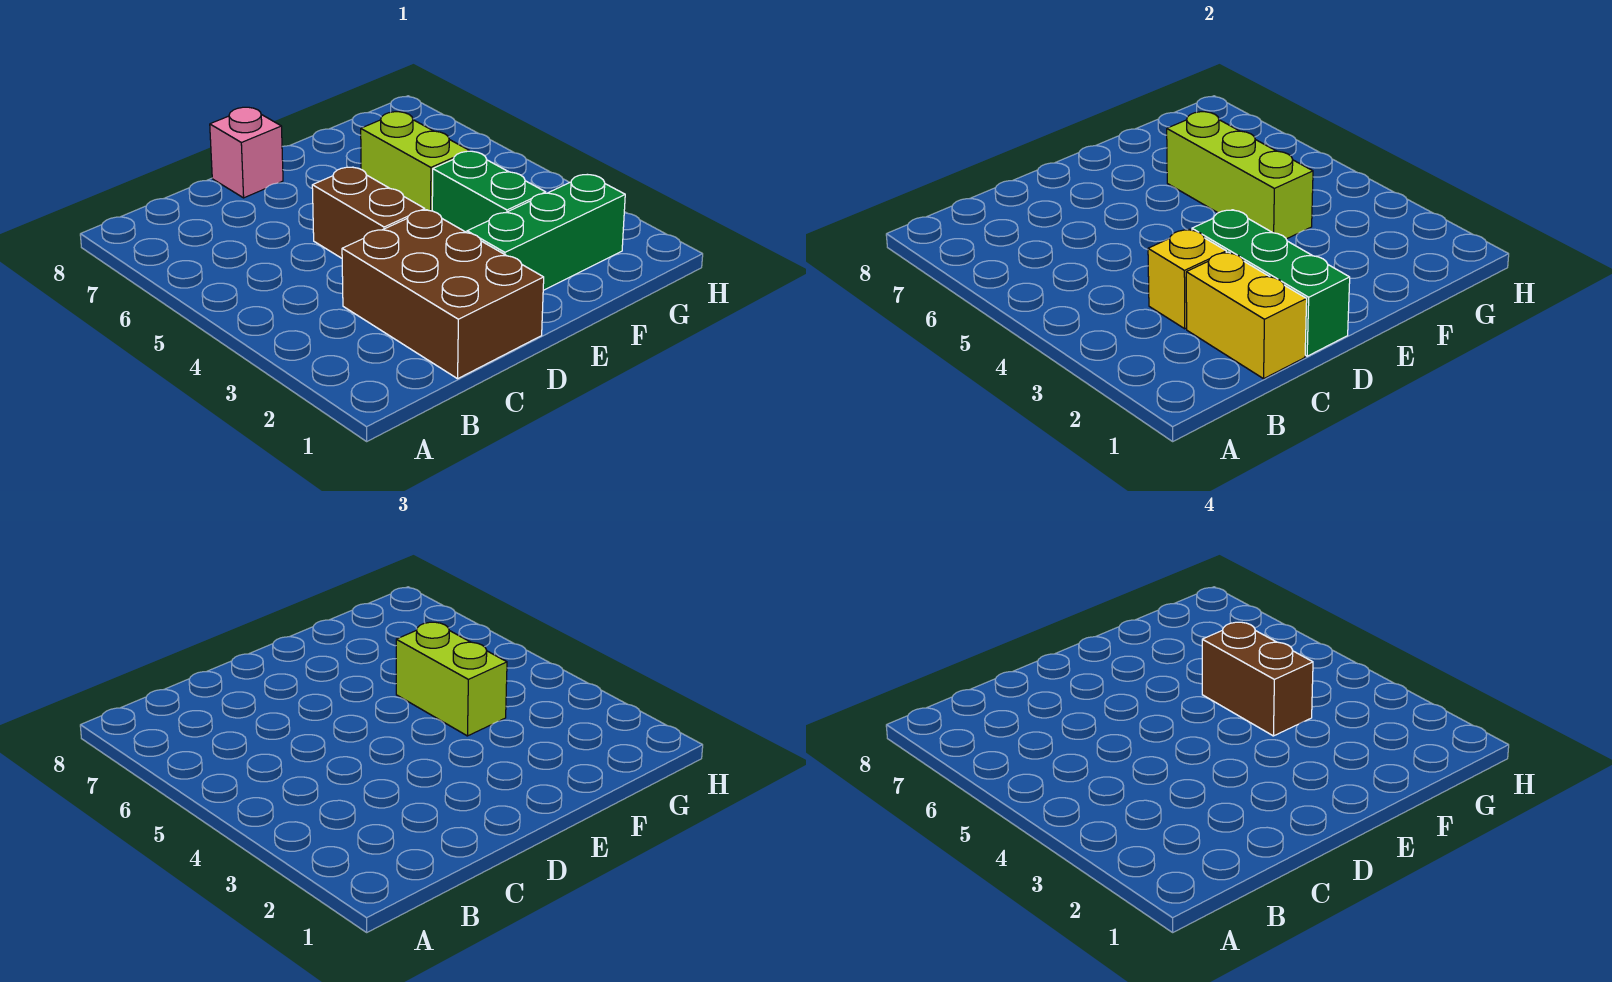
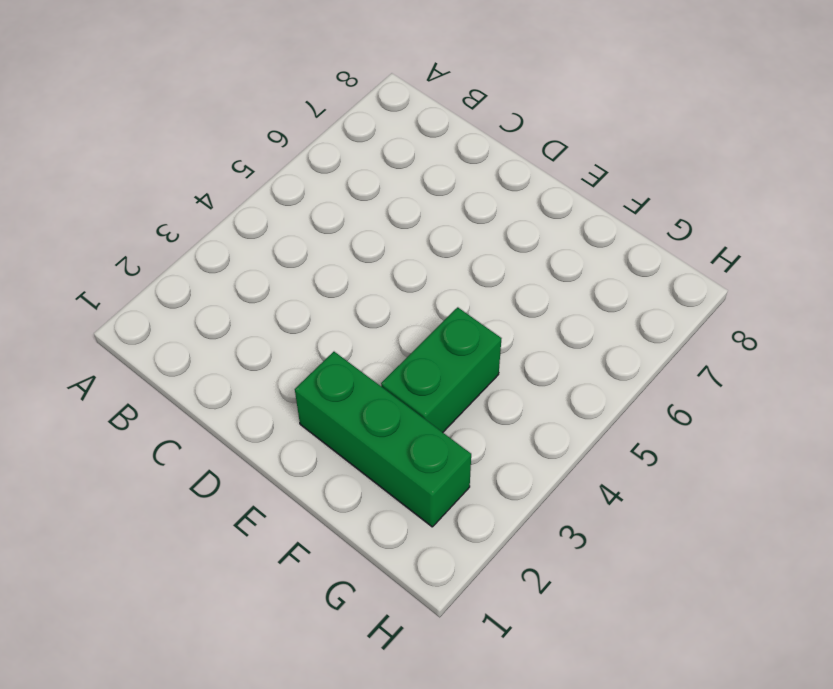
none -> brown brick C1:D3 level 1
none -> brown brick D4:D5 level 1
none -> pink brick D8 level 1

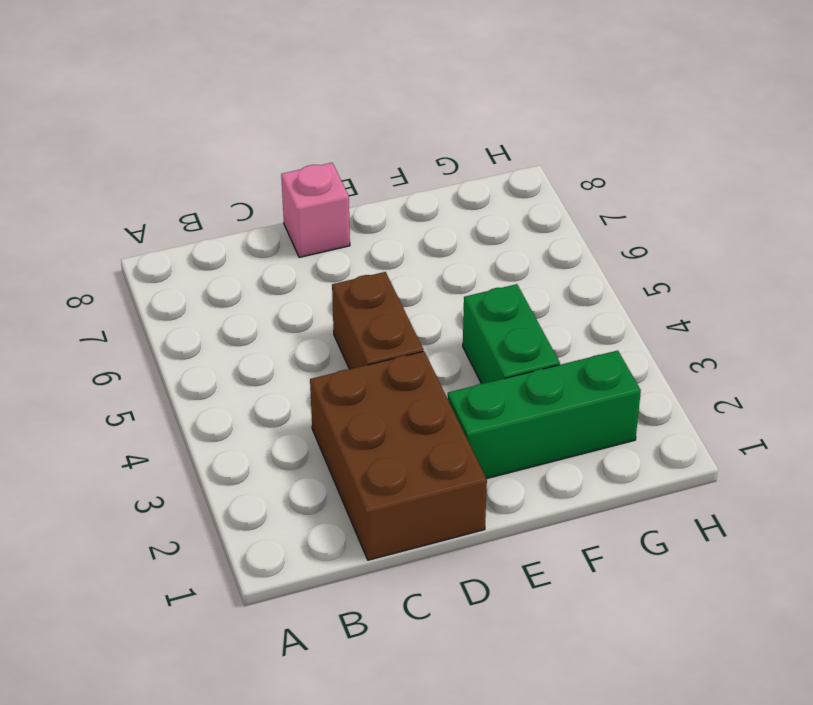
none -> lime brick F5:F6 level 1
none -> yellow brick C1:C2 level 2
none -> yellow brick C3 level 2

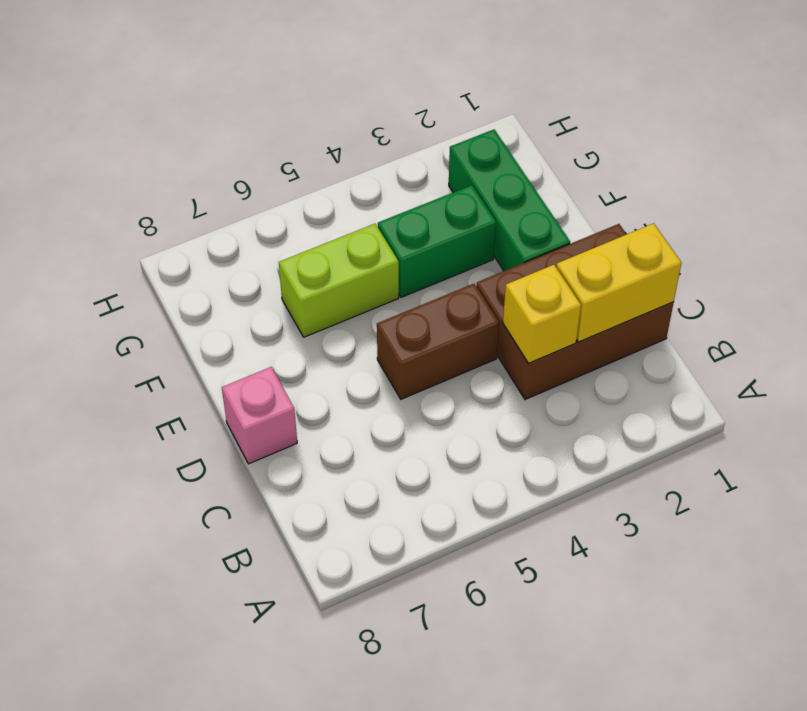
none -> green brick D1:D3 level 2
none -> lime brick F4:F6 level 2
none -> lime brick F4:F5 level 3

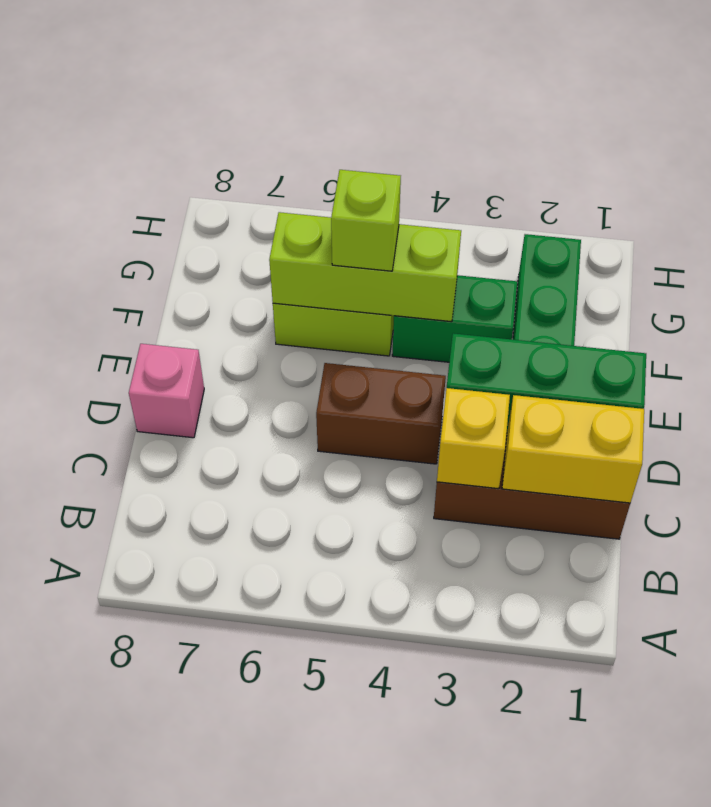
lime brick F5 level 3 -> lime brick F4:F5 level 3
none -> brown brick F4:F5 level 4

